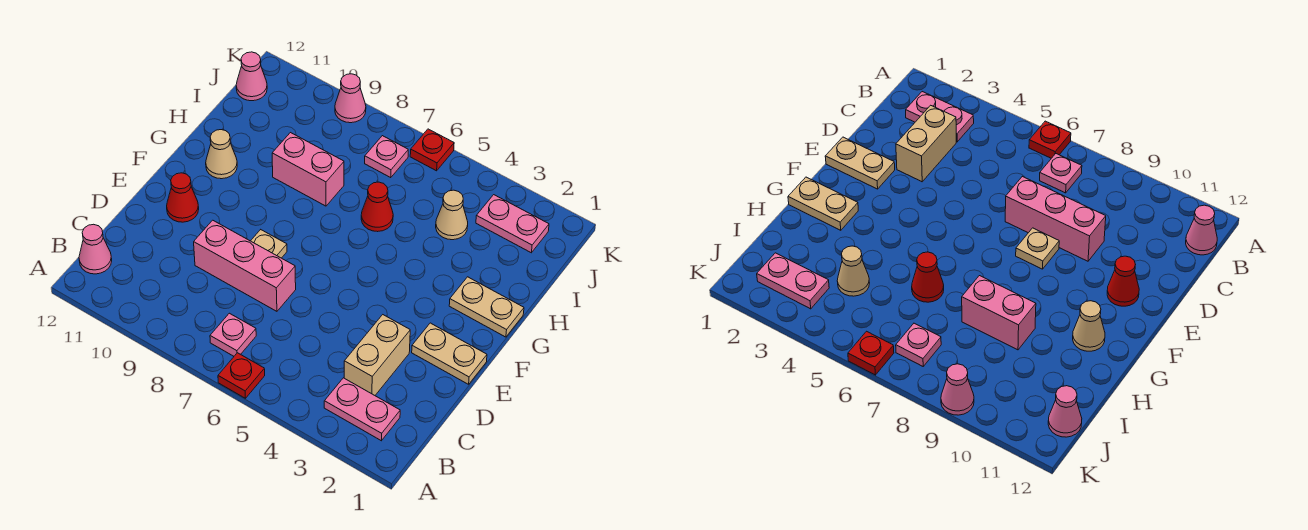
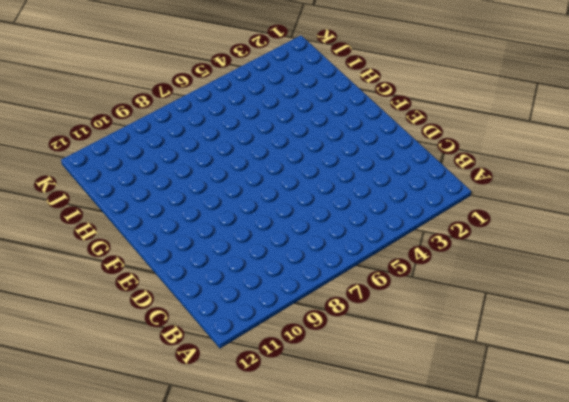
none -> red plate A6 level 1
none -> pink plate B2:B3 level 1
none -> pink plate B7 level 1

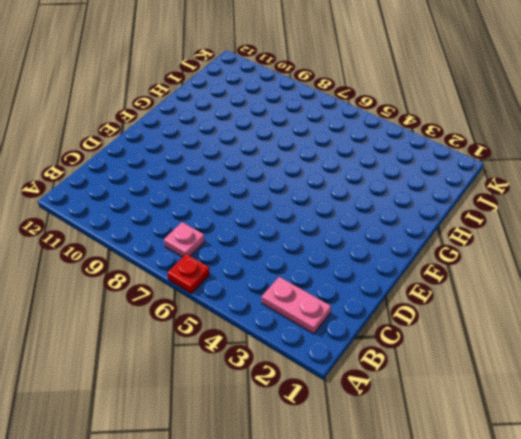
none -> pink cone B12 level 1
none -> tan brick C3:D3 level 1
none -> pink brick D7:D9 level 1

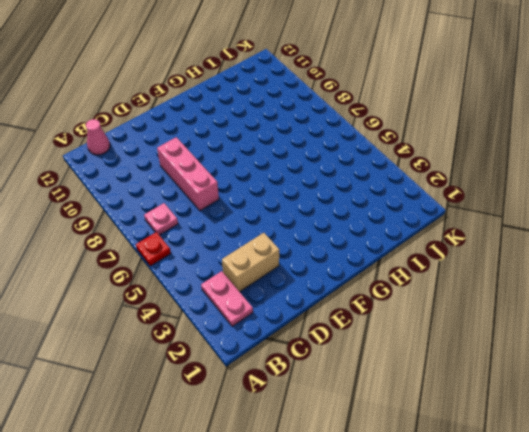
none -> tan plate E1:E2 level 1
none -> tan plate E8 level 1
none -> red cone E11 level 1

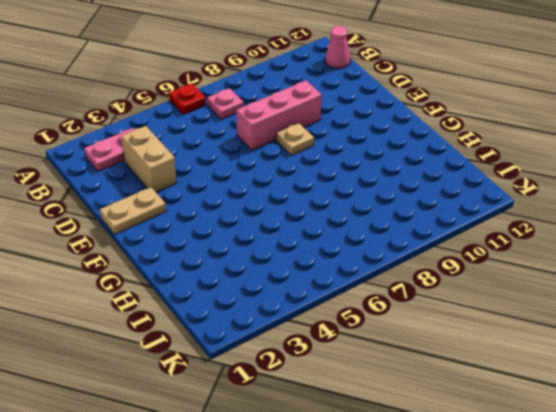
none -> red cone E11 level 1
none -> tan plate G1:G2 level 1
none -> tan cone G11 level 1

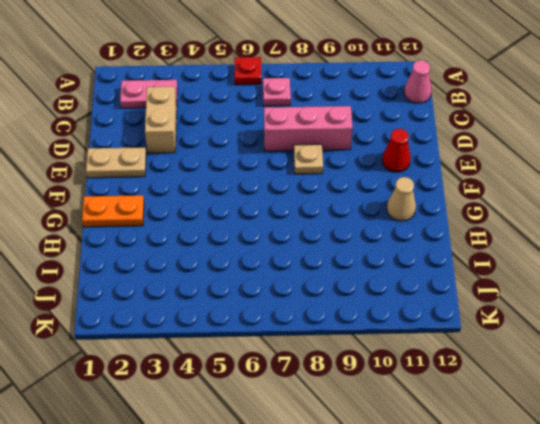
orange plate G1:G2 level 1 -> tan plate G1:G2 level 1
none -> red cone H6 level 1
none -> pink brick H8:H9 level 1
none -> tan cone I4 level 1

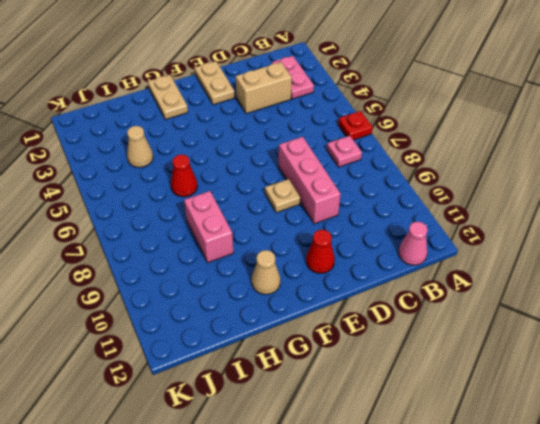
none -> pink plate J2:J3 level 1
none -> pink plate J7 level 1
none -> pink cone J12 level 1

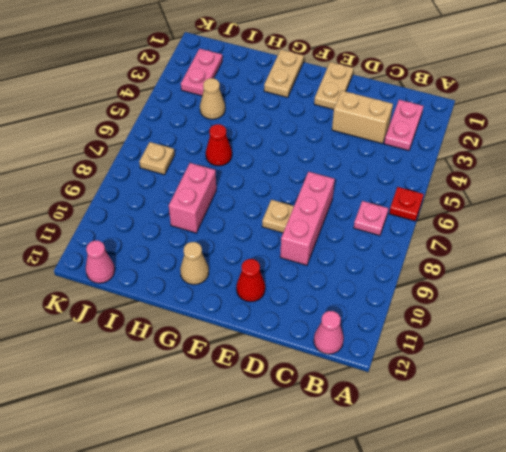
tan plate J7 level 1 -> pink plate J7 level 1
none -> red plate K6 level 1
none -> pink cone K9 level 1

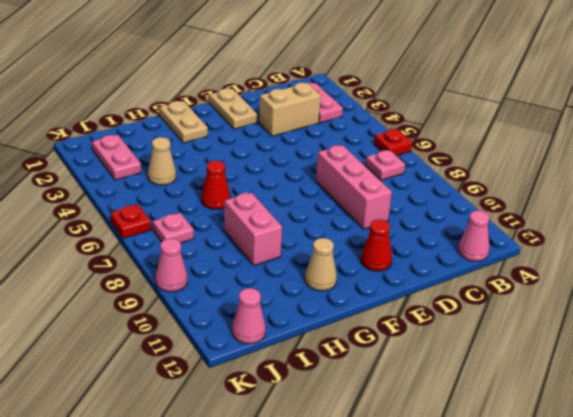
none -> tan plate E8 level 1

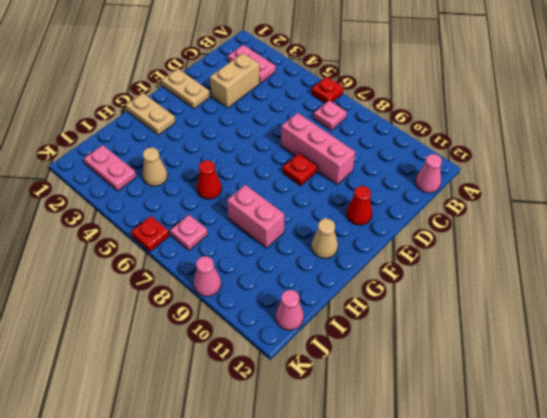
red plate E8 level 1 -> tan plate E8 level 1

